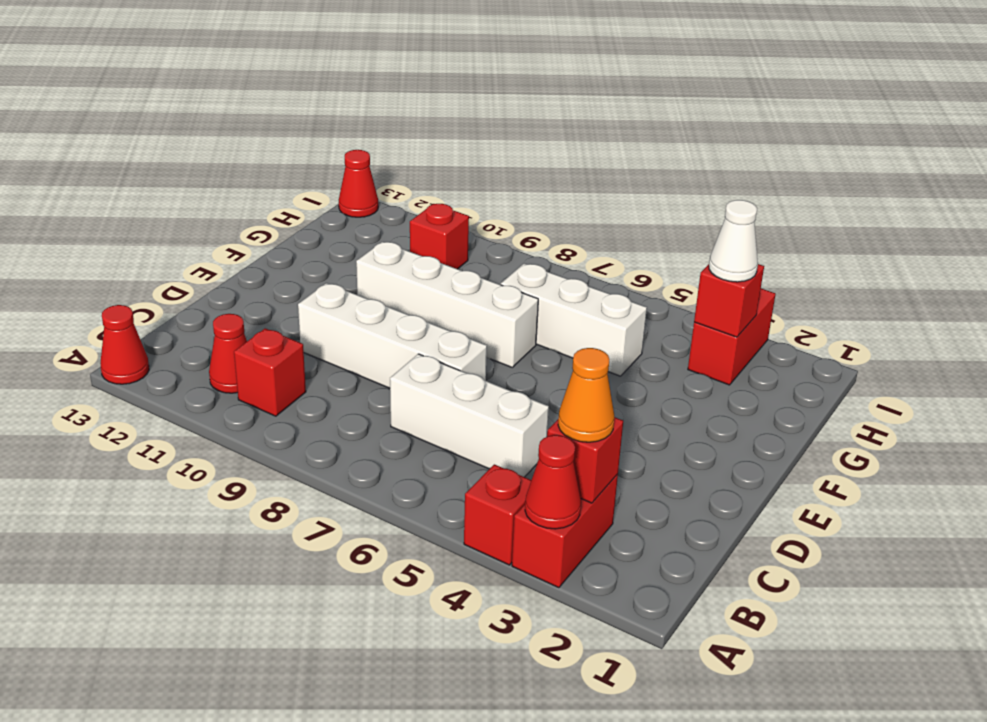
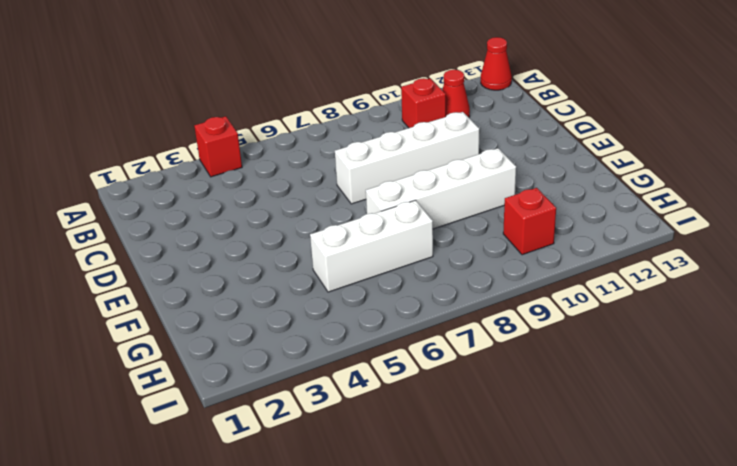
none -> red brick A3:B3 level 1
none -> white brick C5:C7 level 1
none -> red brick H3:I3 level 1

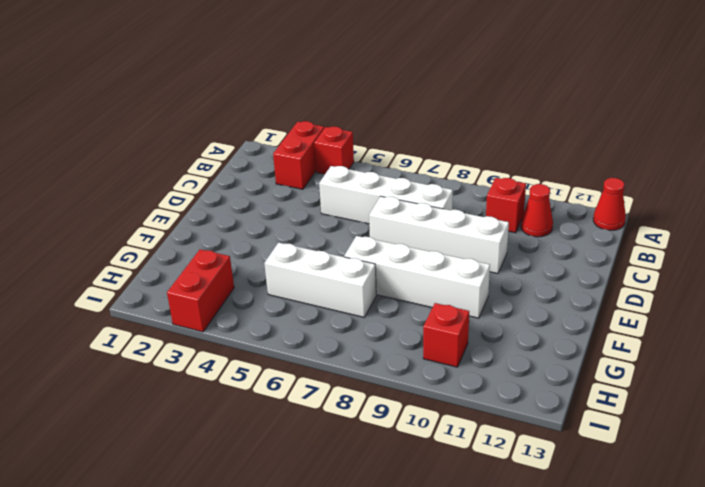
white brick C5:C8 level 1 -> white brick C5:C7 level 1
none -> red cone I13 level 1
none -> red cone A3 level 2
none -> red brick B3 level 2

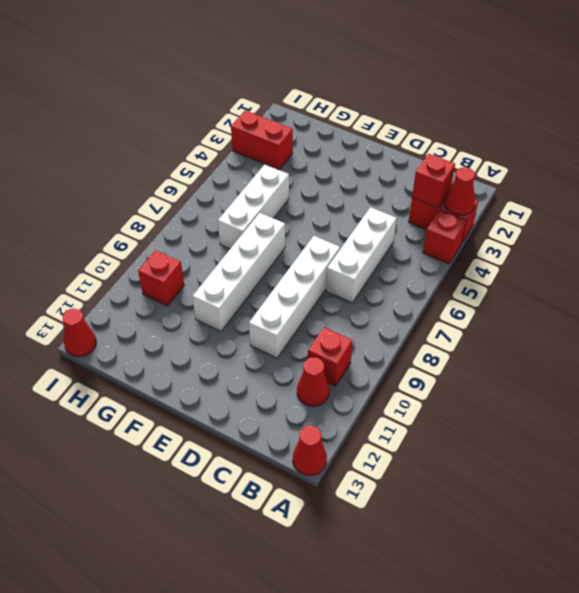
none -> red brick H3 level 2
none -> orange cone B3 level 3
none -> white cone H3 level 3

